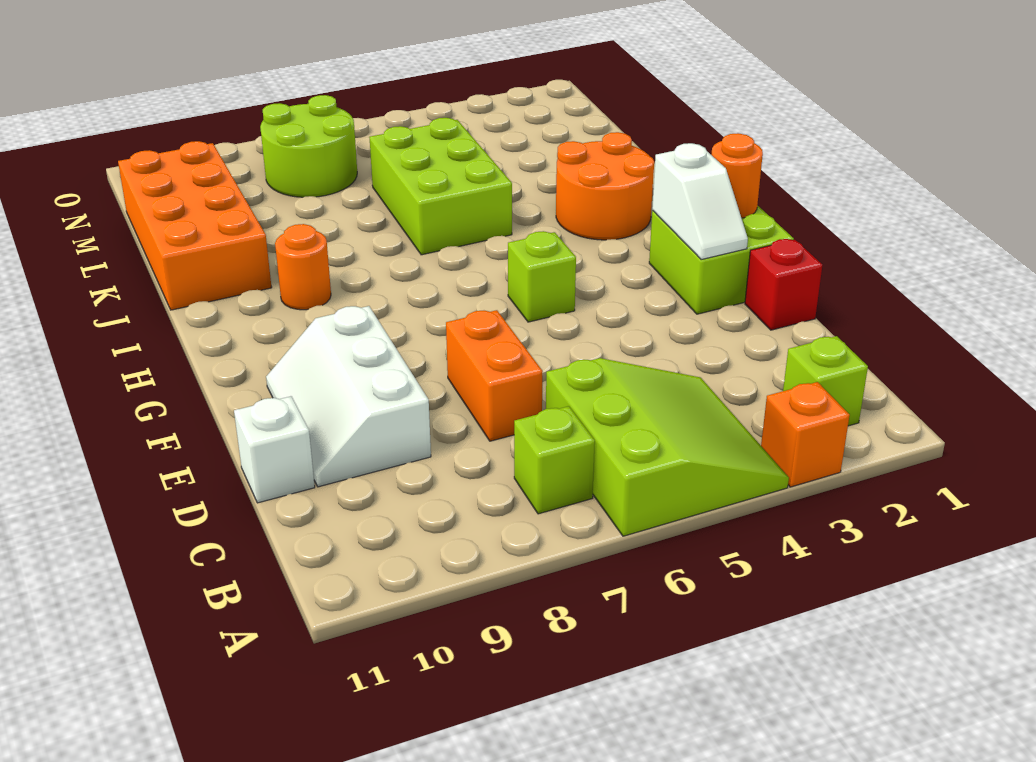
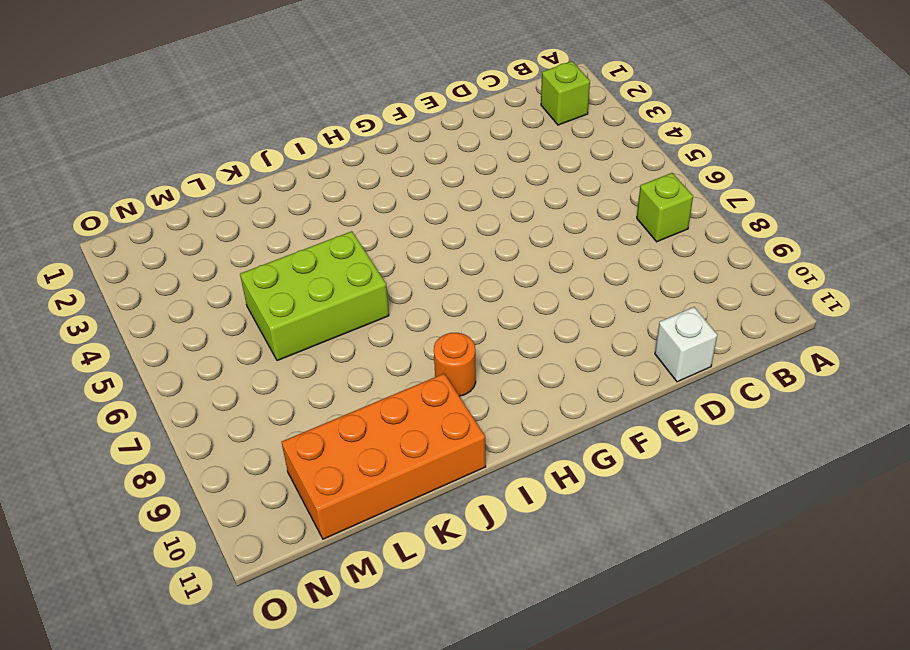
none -> orange brick A3 level 1
none -> lime slope A4:C6 level 1 top 6
none -> orange brick D7:E7 level 1

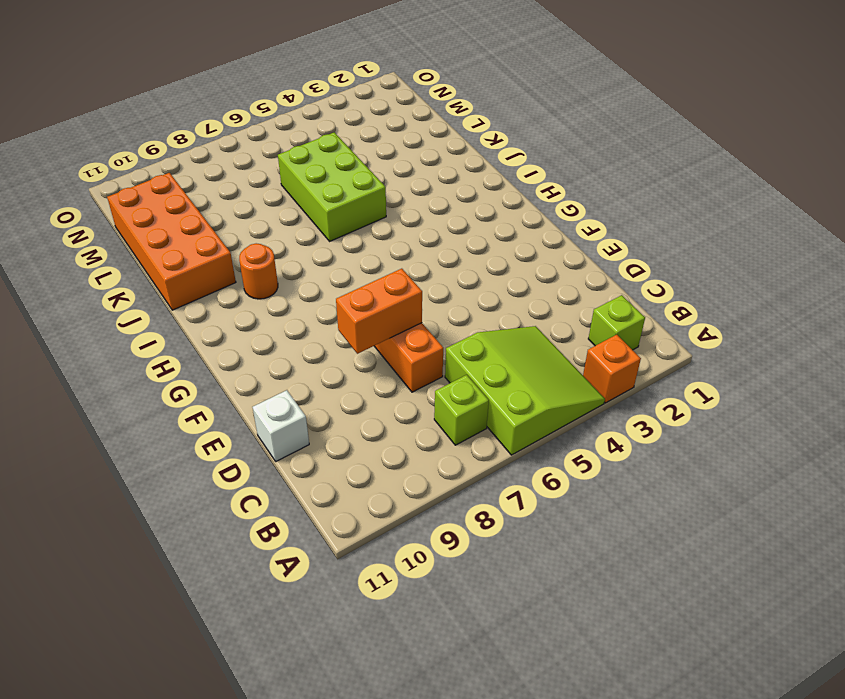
orange brick E7:E8 level 2 -> none
none -> white slope D9:F10 level 1 top 9
none -> red brick E1 level 1
none -> lime brick F1:G2 level 1

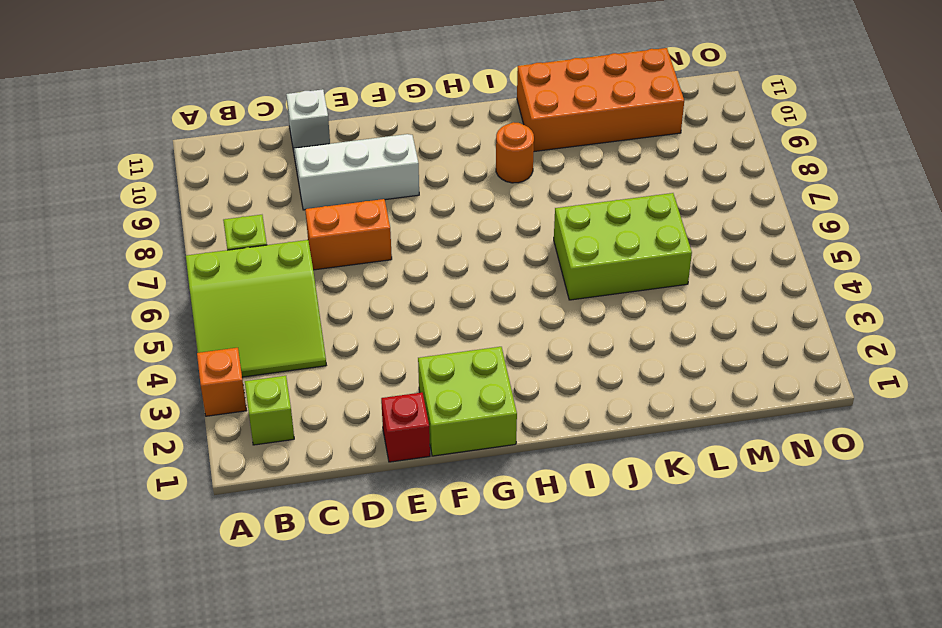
none -> lime brick G5 level 1
none -> orange round brick I2:J3 level 1
none -> lime round brick M7:N8 level 1

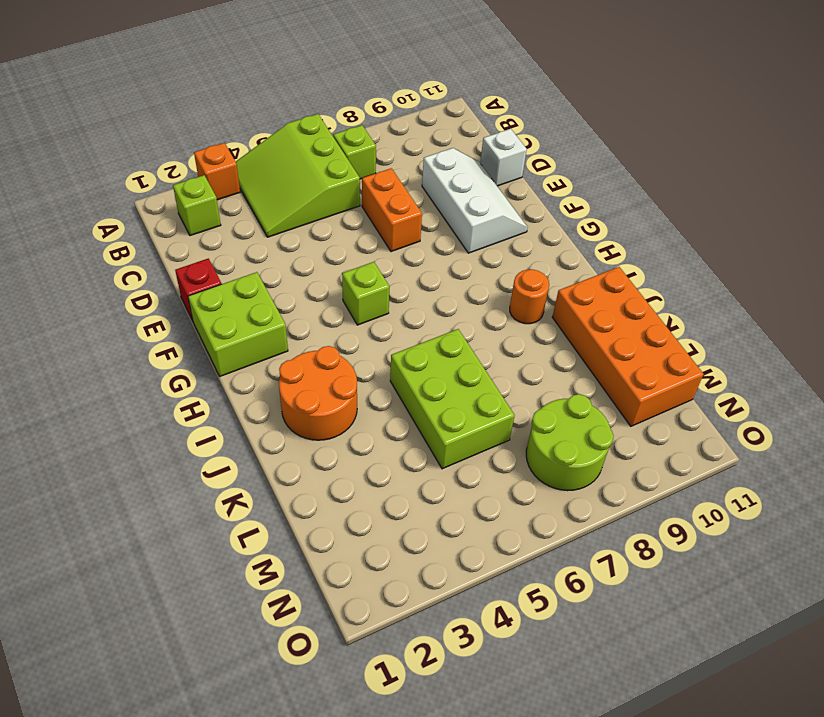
none -> white slope F2:G2 level 2 top G
none -> orange round brick G1 level 2

